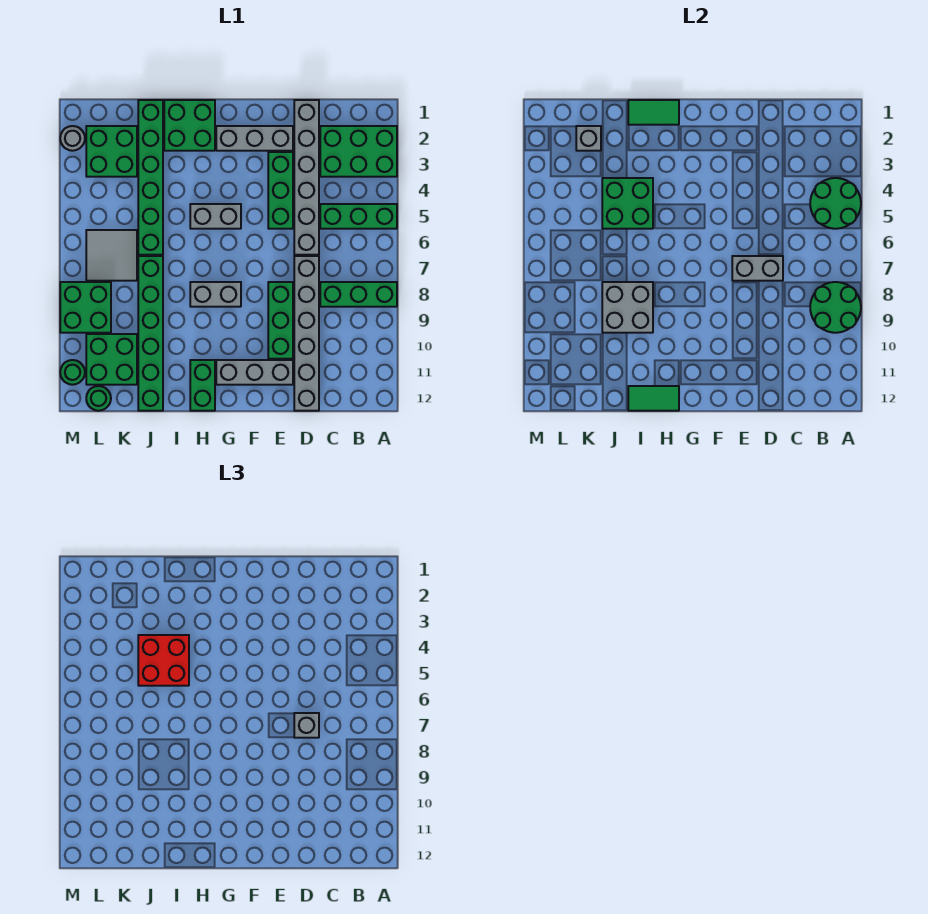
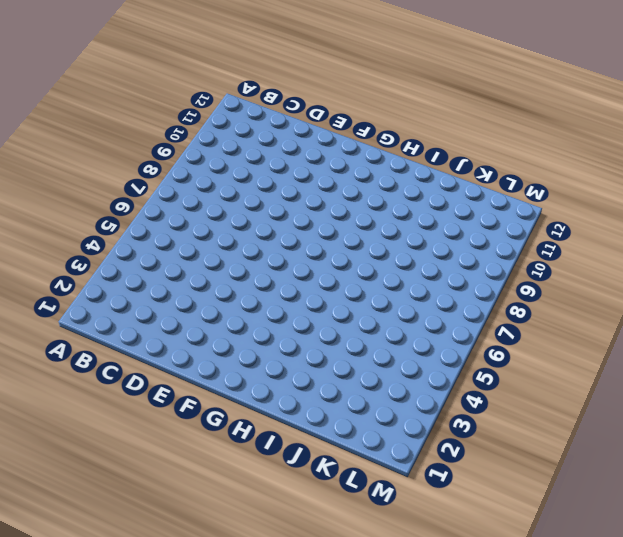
none -> green brick A2:C3 level 1
none -> green brick A5:C5 level 1
none -> green brick A8:C8 level 1
none -> grey brick D1:D6 level 1

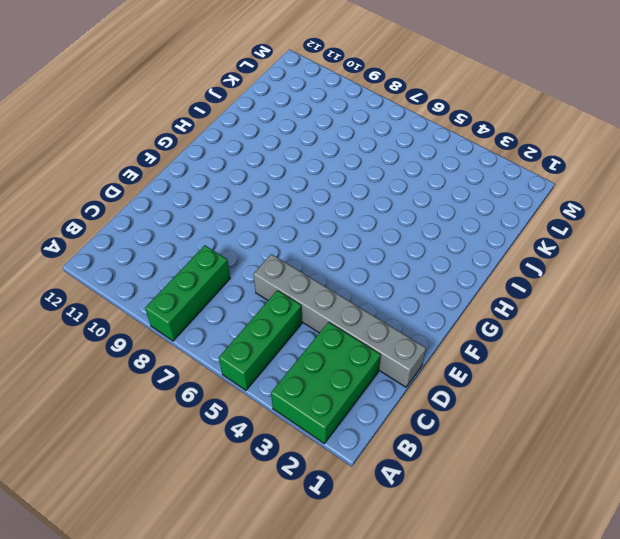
none -> grey brick D7:D12 level 1
none -> grey brick E2:G2 level 1
none -> green brick E3:E5 level 1
none -> green brick E8:E10 level 1

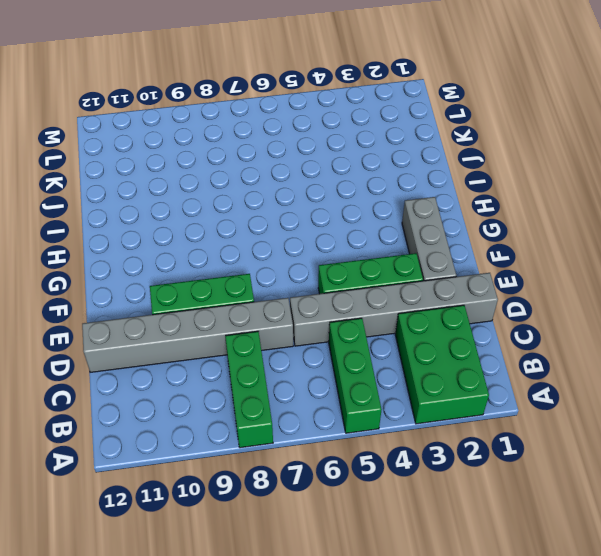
none -> grey brick E11:G11 level 1
none -> grey brick G5:H5 level 1
none -> grey brick G8:H8 level 1
none -> green brick H1:I2 level 1

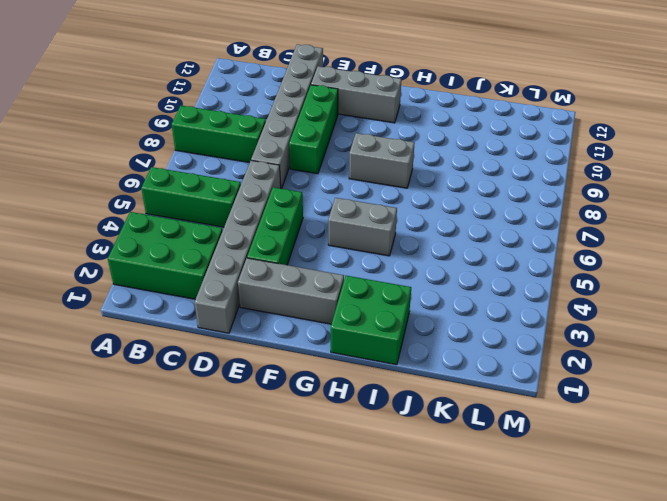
none -> green brick H11:H12 level 1
none -> green brick J1:J6 level 1
none -> green brick J7:J12 level 1
none -> green brick K2:L3 level 1

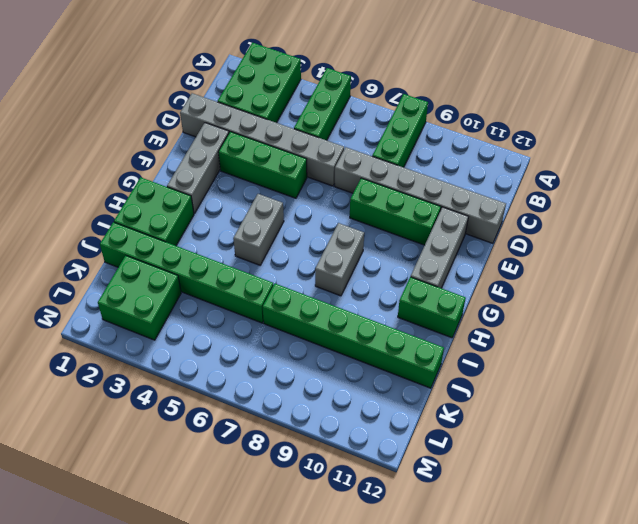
none -> grey tile K6:L7 level 1
none -> green brick K10:L11 level 1
none -> green brick L8:M9 level 1
none -> green round brick L12 level 1

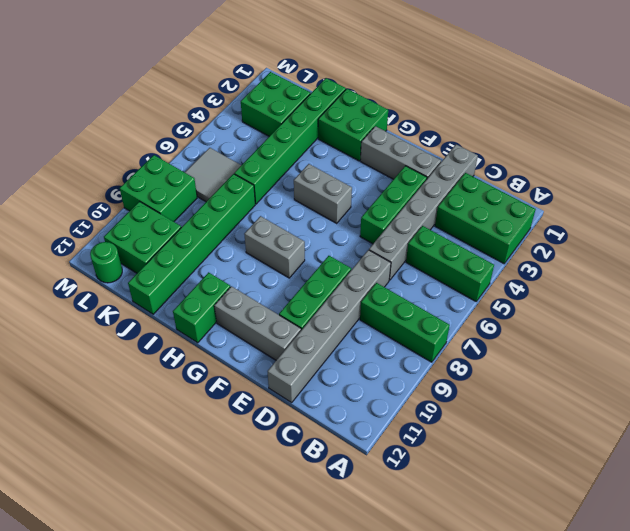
none -> grey round brick M2 level 1
none -> green round brick M11 level 1
none -> green round brick A4:B5 level 2
none -> green round brick A8:B9 level 2

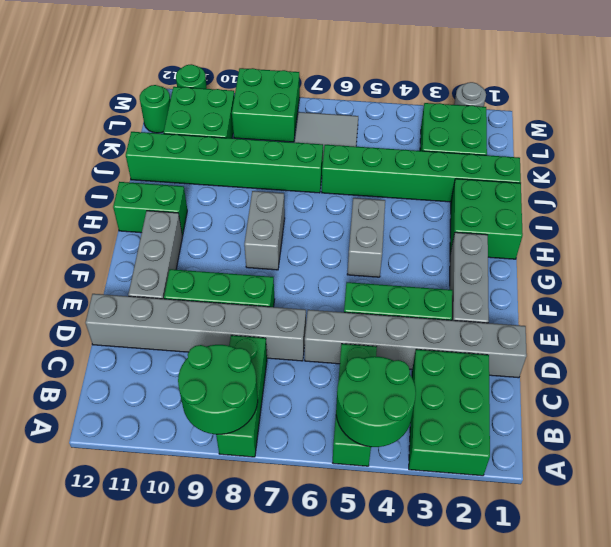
none -> grey brick D7:E7 level 2
none -> green tile H1:I1 level 2
none -> green tile H12:I12 level 2
none -> green brick I4:J5 level 2

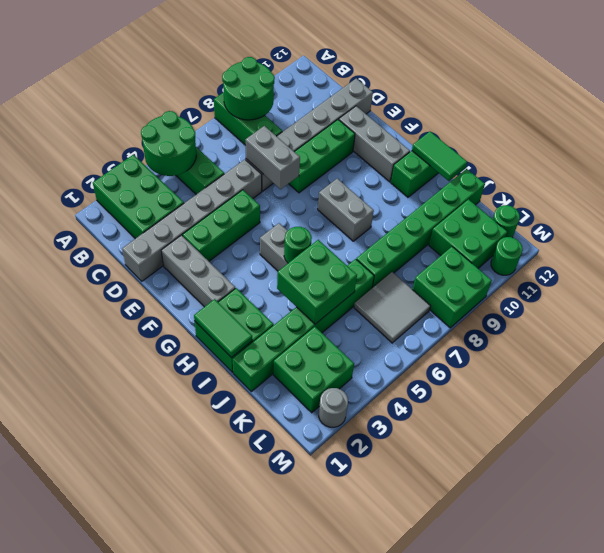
green round brick H5 level 2 -> none
none -> grey brick I8:J9 level 2
none -> grey brick K2 level 2
none -> grey brick D7 level 3
none -> red brick I4:J5 level 3

